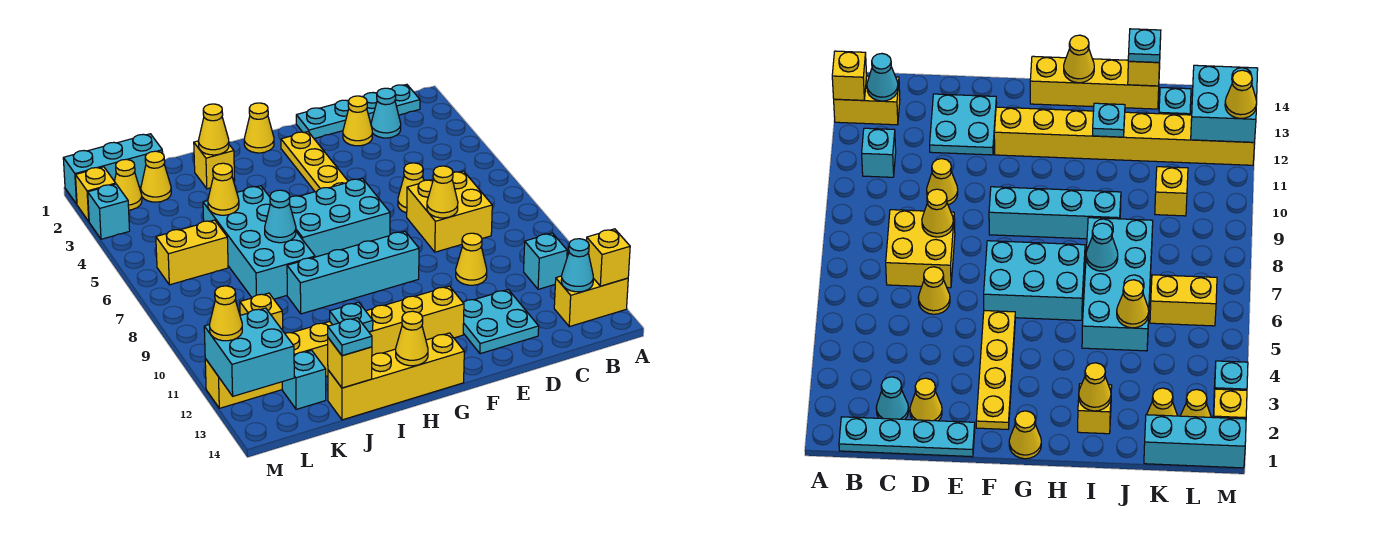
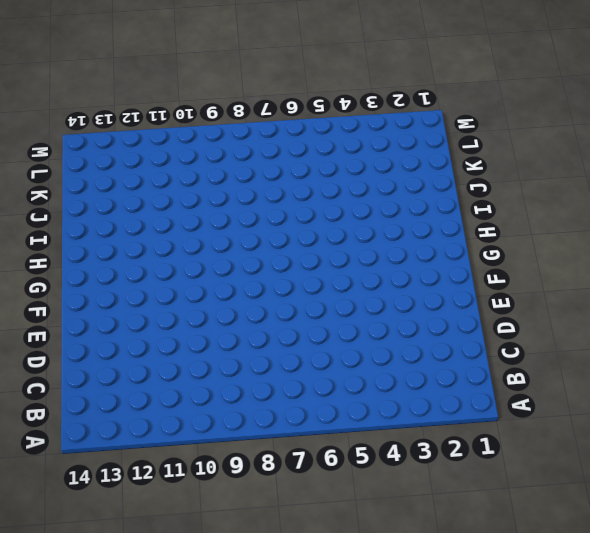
none -> yellow brick A13:B13 level 1
none -> cyan plate B1:E1 level 1
none -> cyan brick B11 level 1
none -> cyan cone C2 level 1

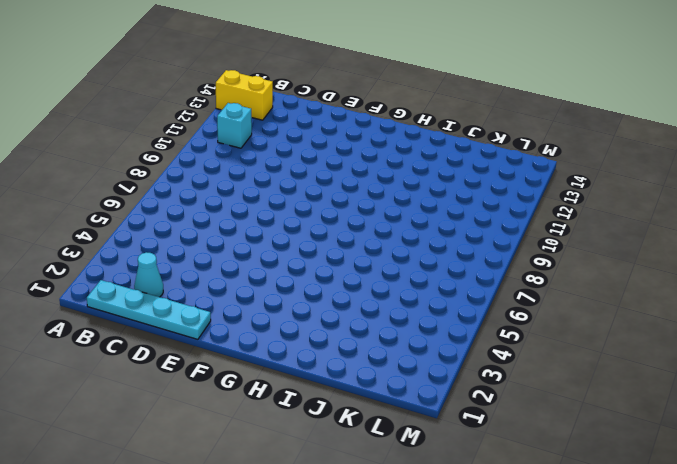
none -> yellow brick C7:D8 level 1
none -> yellow cone D2 level 1
none -> yellow cone D6 level 1
none -> yellow cone D10 level 1

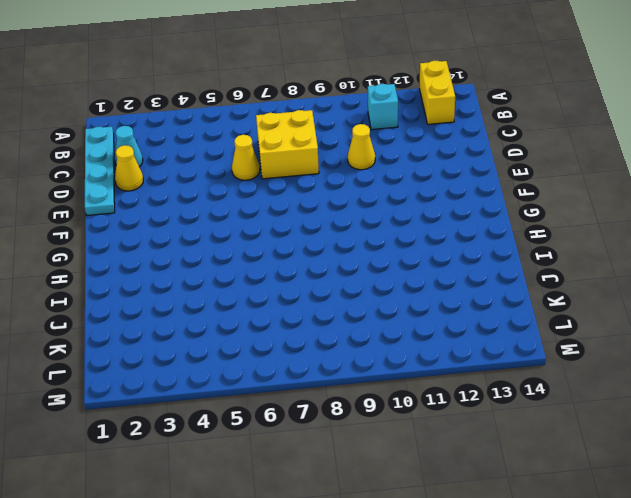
none -> cyan plate D12:E13 level 1
none -> yellow plate F2:F5 level 1
none -> cyan brick F6:H7 level 1
none -> cyan brick F9:I9 level 1

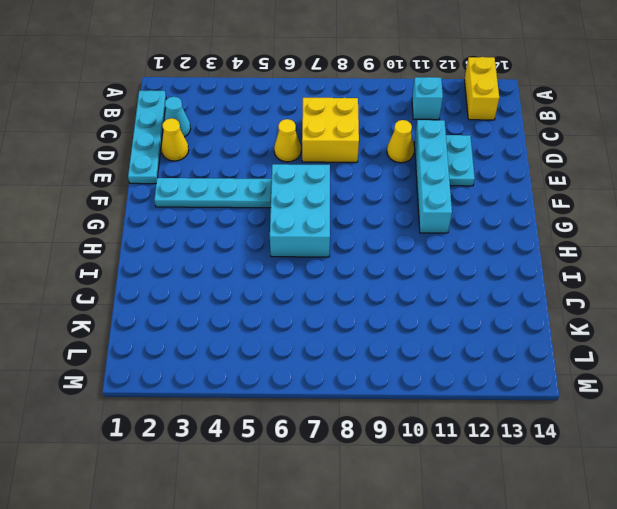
cyan brick D11:G11 level 1 -> cyan brick F9:I9 level 1
cyan plate D12:E12 level 1 -> cyan plate D12:E13 level 1
cyan plate F2:F5 level 1 -> yellow plate F2:F5 level 1
none -> yellow brick F12:M12 level 1
none -> yellow cone G1 level 1
none -> yellow brick G14:J14 level 1
none -> yellow brick I2 level 1

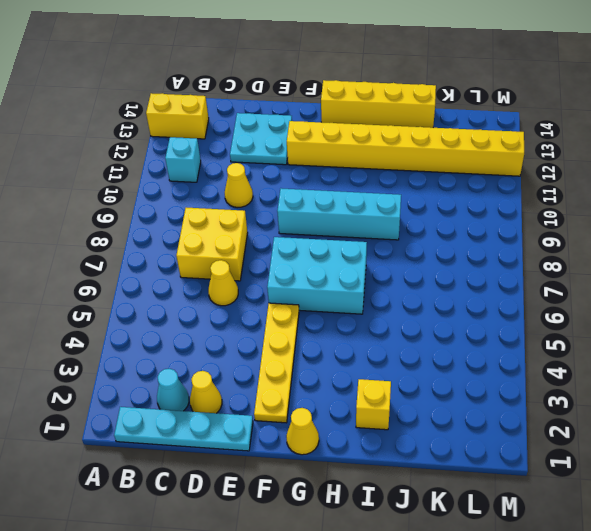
none -> cyan brick I5:J8 level 1
none -> cyan brick K1:M1 level 1
none -> yellow cone K2 level 1
none -> yellow brick K6:L6 level 1

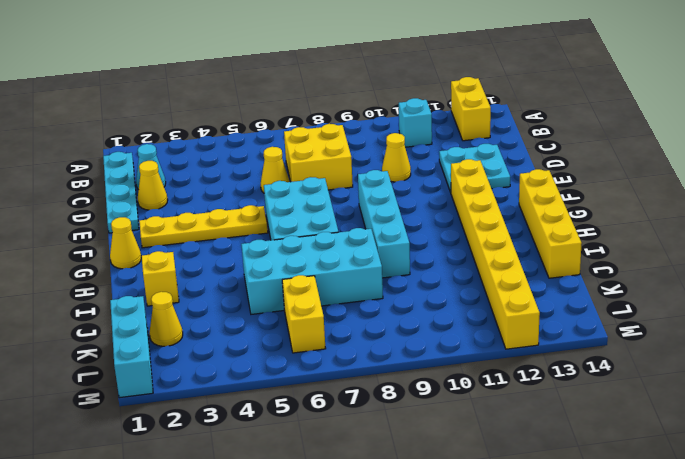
none -> yellow brick K10 level 1
none -> cyan brick K13 level 1
none -> yellow cone L2 level 1
none -> yellow brick M2 level 1

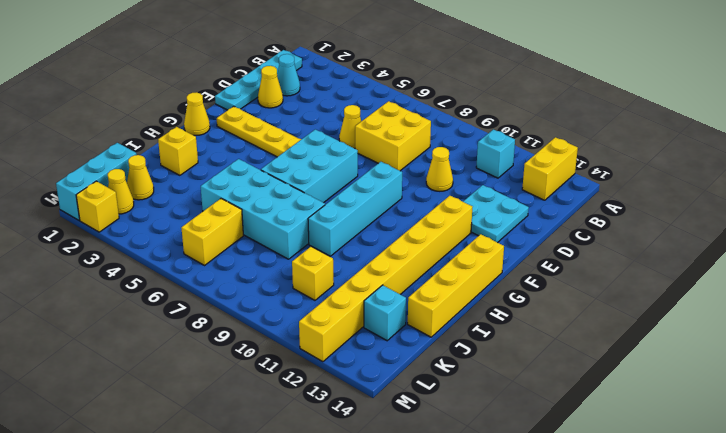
none -> cyan brick M3 level 1
none -> yellow brick A13 level 2
none -> cyan cone B13 level 2
none -> yellow cone D8 level 2

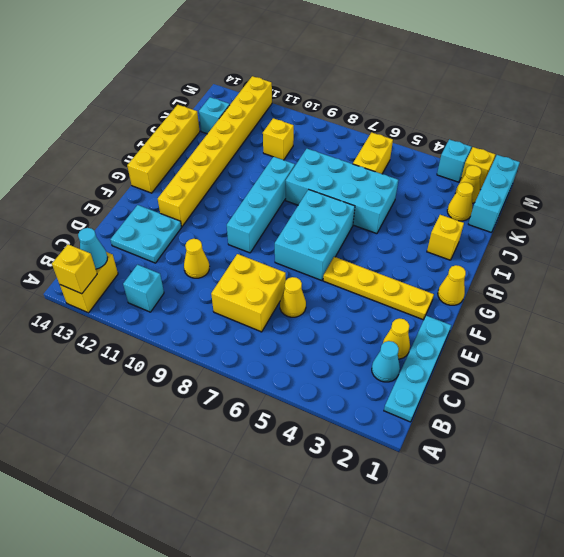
none -> yellow cone D8 level 2
none -> yellow cone H14 level 2
none -> yellow cone I2 level 2
none -> cyan cone I7 level 2

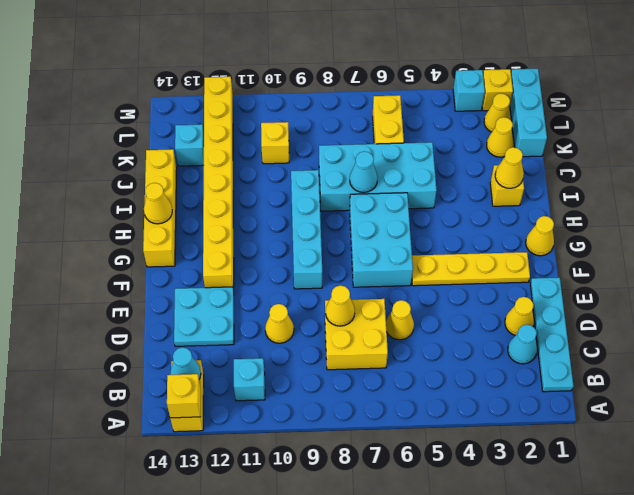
none -> cyan plate I12 level 2
none -> yellow cone J5 level 2
none -> yellow brick J14 level 2
none -> cyan brick L12:M13 level 2

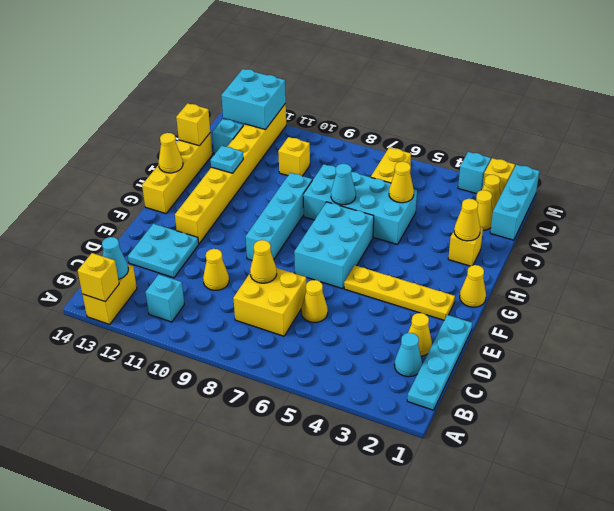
none -> cyan plate J14 level 3
none -> yellow cone M12 level 3

